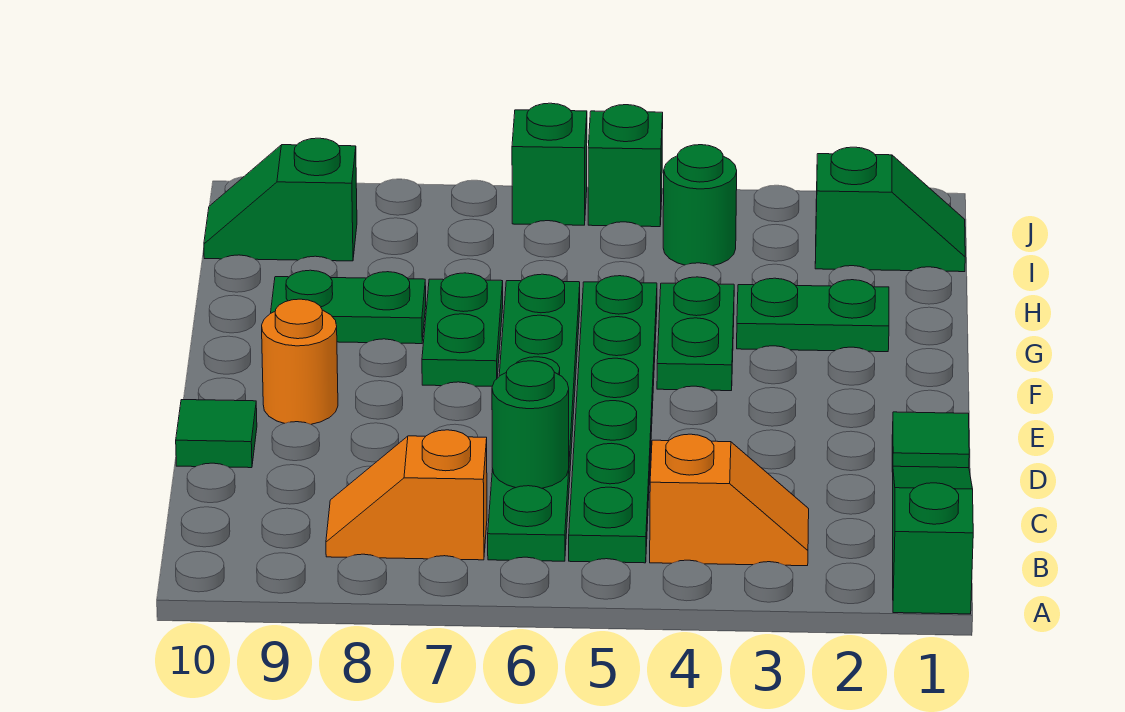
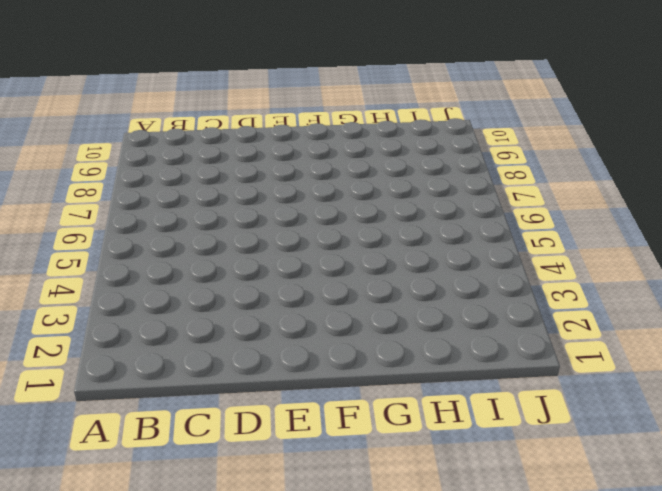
none -> green slope A1:C1 level 1 top A
none -> orange slope B3:B4 level 1 top 4
none -> green plate B5:G5 level 1

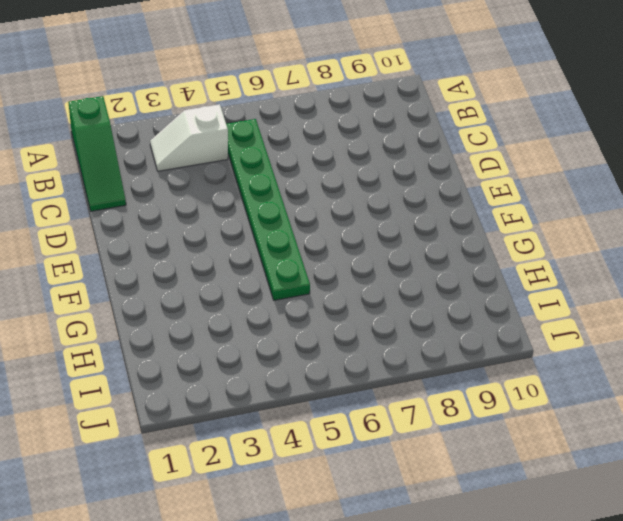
white slope B3:B4 level 1 top 4 -> orange slope B3:B4 level 1 top 4
none -> green plate B6:G6 level 1
none -> orange slope B7:B8 level 1 top 7
none -> green tile D1 level 1

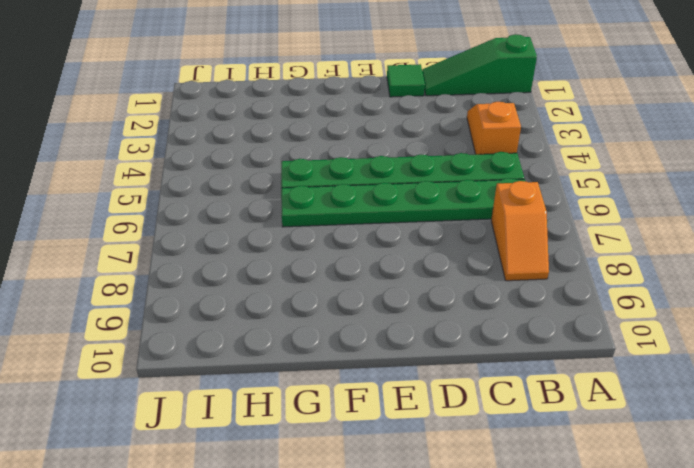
none -> green tile D10 level 1
none -> orange round brick E9 level 1
none -> green plate F4:G4 level 1

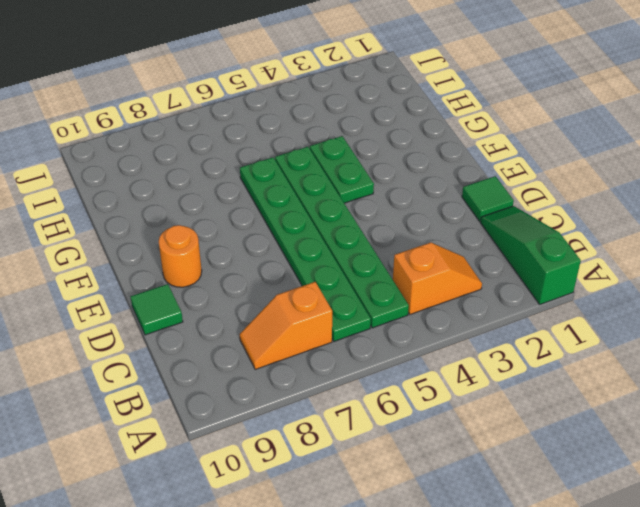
none -> green plate F7:G7 level 1
none -> green plate G2:G3 level 1
none -> green plate G8:G9 level 1

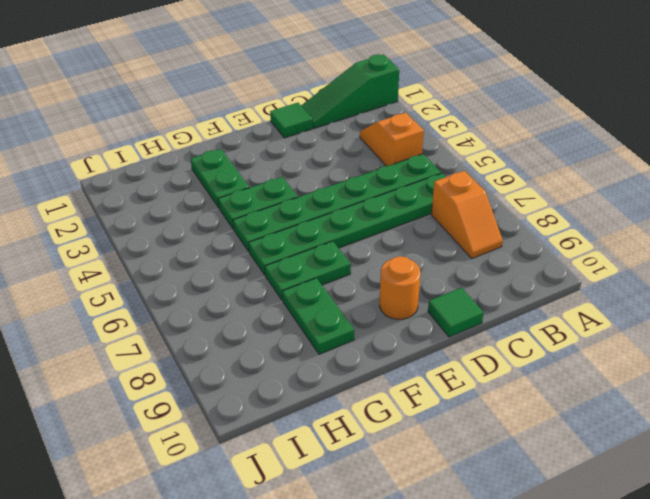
none -> green slope I1:I2 level 1 top 2
none -> green round brick I4 level 1
none -> green slope I9:I10 level 1 top 9

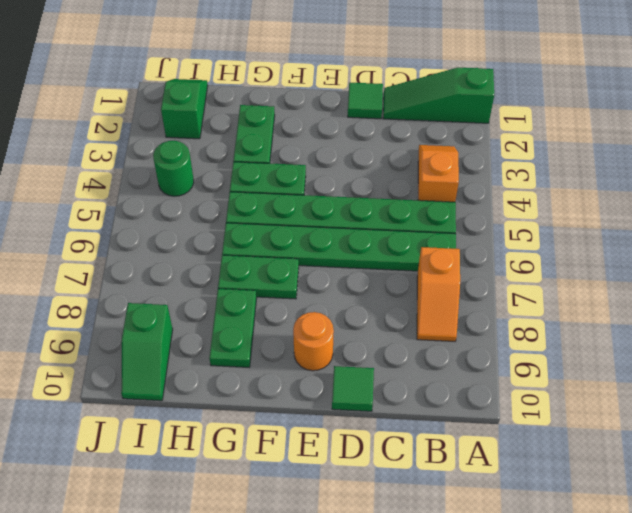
none -> green brick J5 level 1
none -> green brick J6 level 1
none -> green round brick C6 level 2

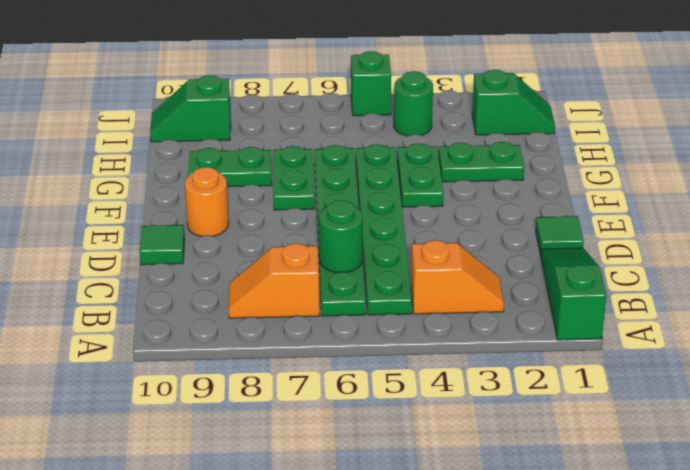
none -> green brick J6 level 1

